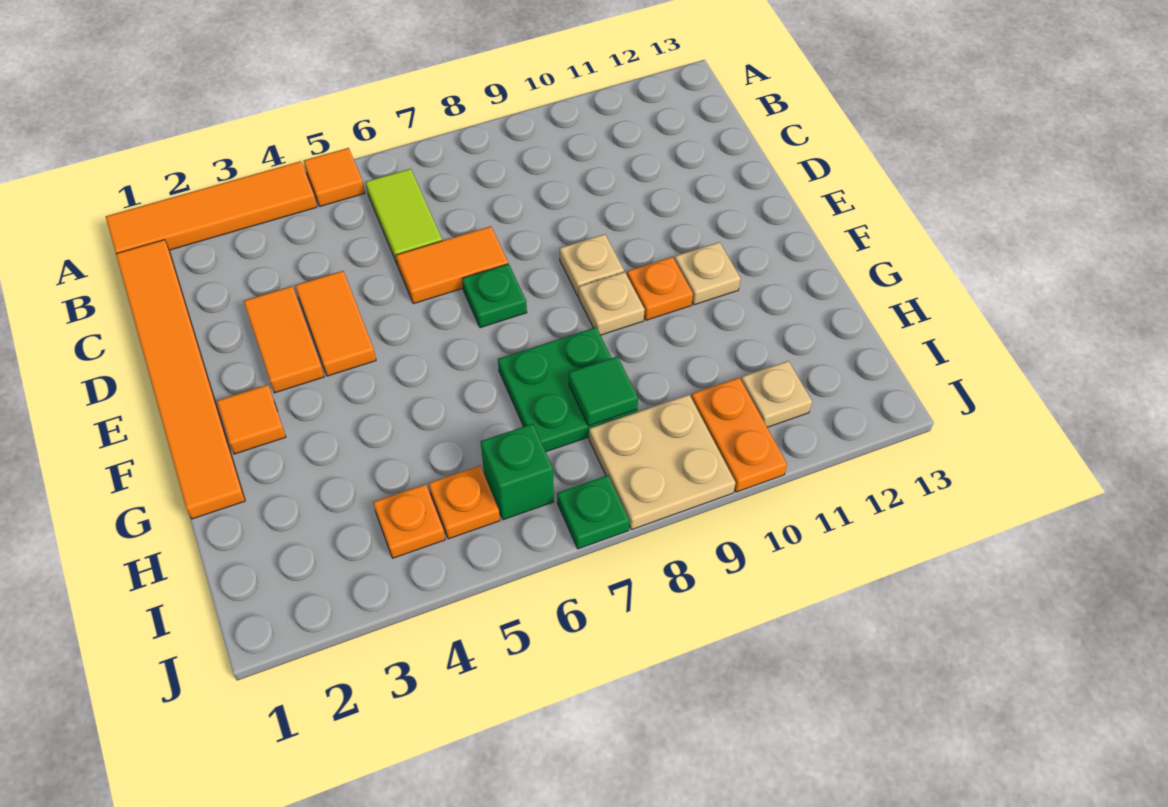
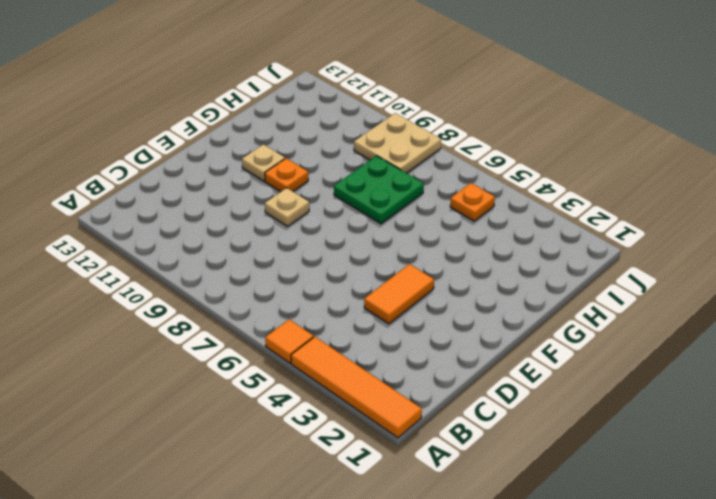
none -> orange tile B1:G1 level 1
none -> lime tile B6:C6 level 1
none -> orange tile D3:E3 level 1

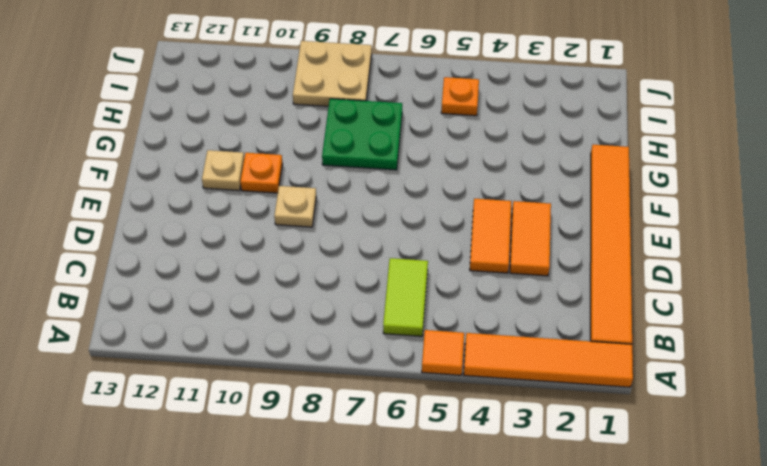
none -> orange tile D6:D7 level 1
none -> green plate E7 level 1
none -> orange tile F2 level 1

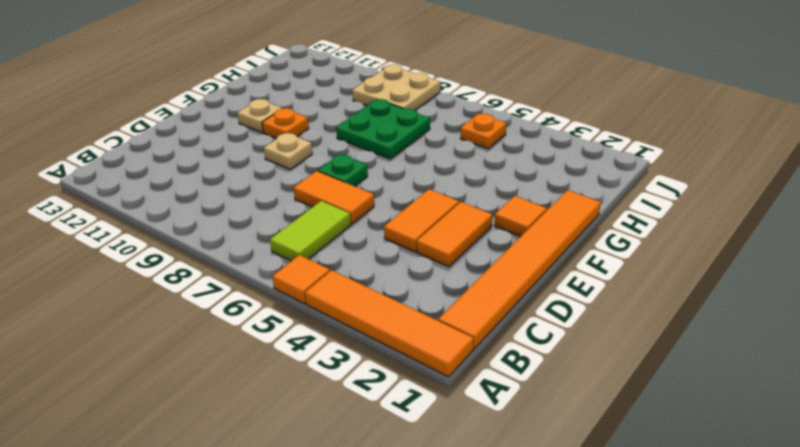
none -> tan plate F9 level 1
none -> orange plate I4 level 1
none -> green brick I6 level 1

